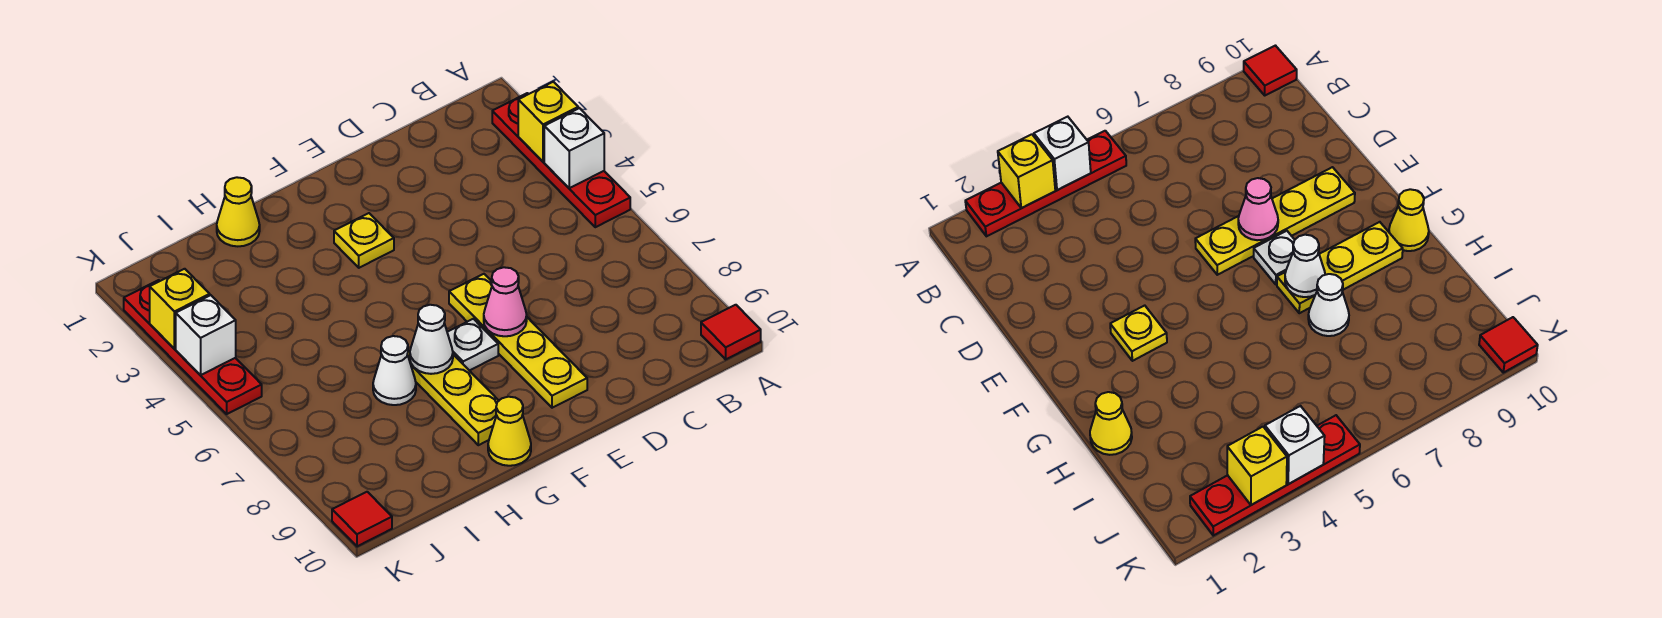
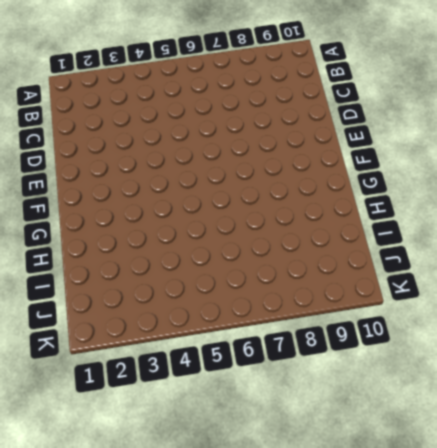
none -> red plate A2:A5 level 1
none -> red tile A10 level 1
none -> yellow plate E6:E9 level 1

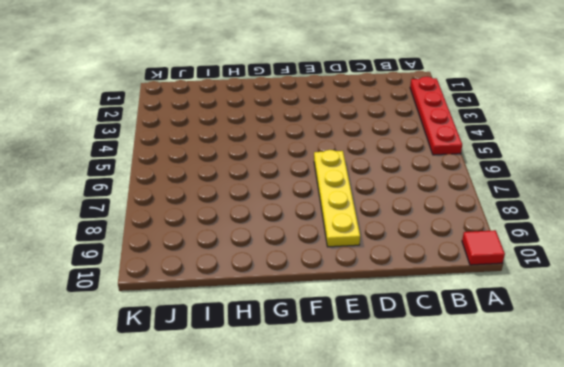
none -> yellow plate F3 level 1
none -> white plate F7 level 1
none -> yellow plate G7:G9 level 1

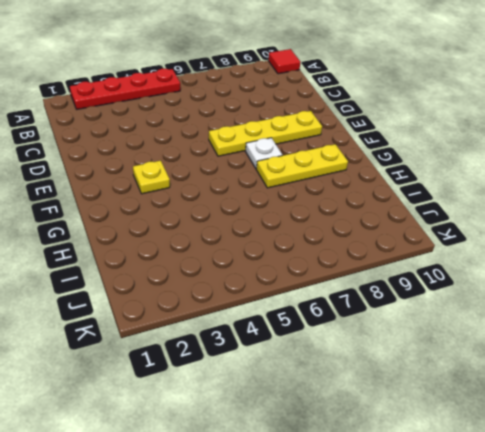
none -> yellow cone G10 level 1
none -> yellow cone H1 level 1
none -> white cone H7 level 1

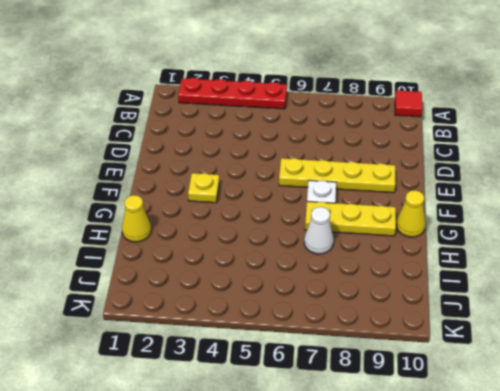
none -> red plate K2:K5 level 1
none -> red tile K10 level 1
none -> yellow brick A3 level 2

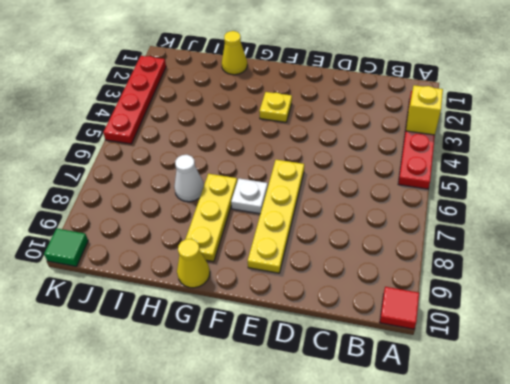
green tile K10 level 1 -> red tile K10 level 1
none -> white brick A4 level 2
none -> pink cone E7 level 2
none -> white cone G7 level 2

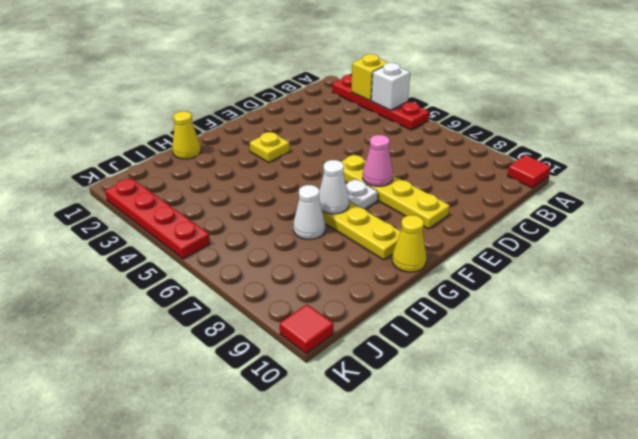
none -> yellow brick K3 level 2
none -> white brick K4 level 2

